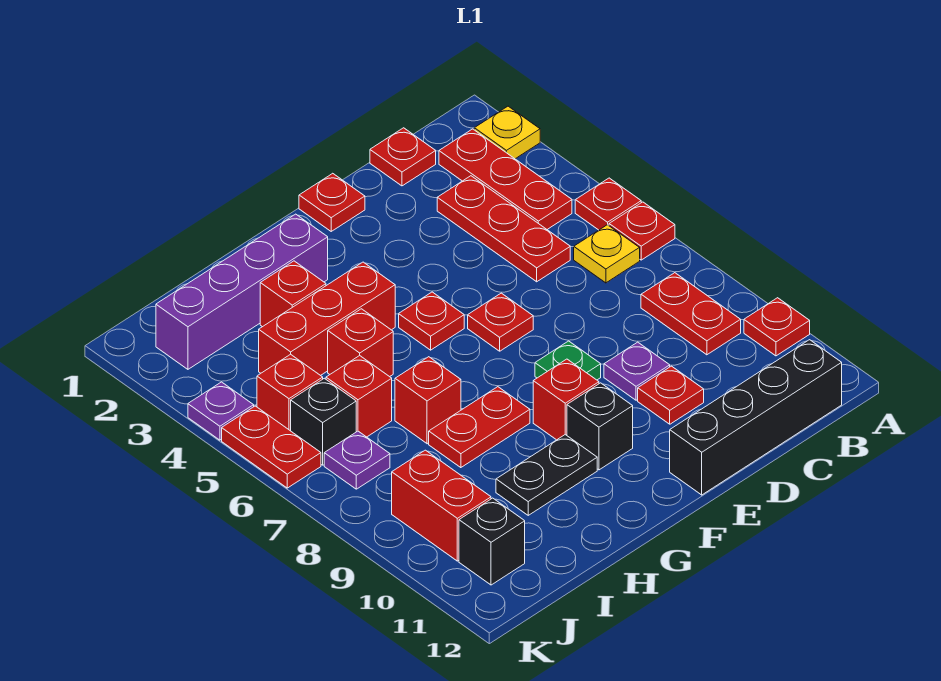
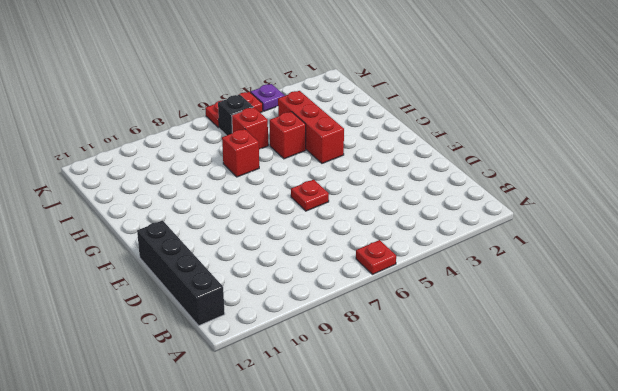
none -> yellow plate A2 level 1
none -> red plate A5 level 1
none -> red plate A10 level 1
none -> red plate B2:B4 level 1

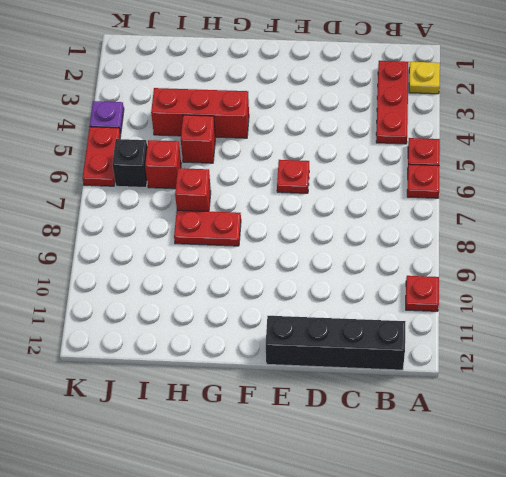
none -> yellow plate B6 level 1
none -> red plate B8:B9 level 1
none -> red plate C1 level 1
none -> red plate C3:C5 level 1

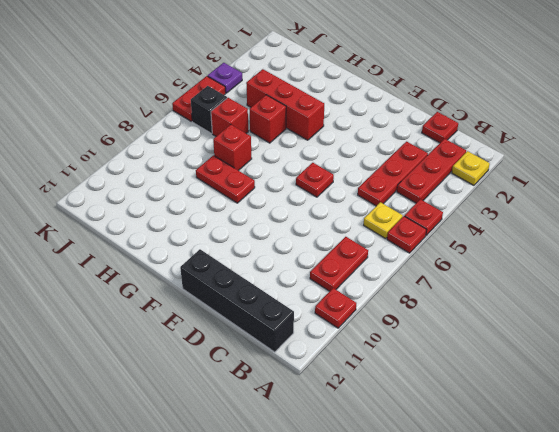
none -> purple plate D9 level 1
none -> red plate D10 level 1
none -> red plate E1 level 1
none -> green plate E8 level 1

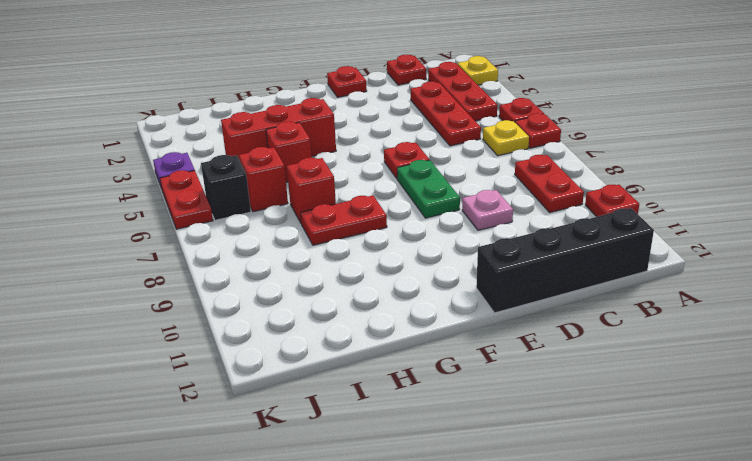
pink plate D9 level 1 -> purple plate D9 level 1
green plate E7:E8 level 1 -> green plate E8 level 1
none -> red plate D10 level 1
none -> red plate F5 level 1
none -> red brick F9 level 1
none -> black brick F10 level 1

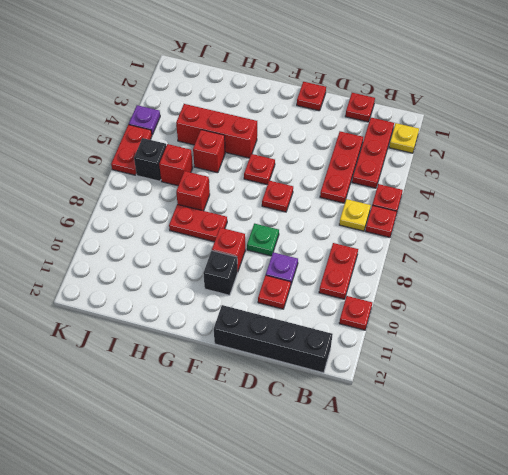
none -> purple brick G2:J2 level 1
none -> black plate G10:H10 level 1
none -> red brick H3 level 1
none -> red brick J5 level 1

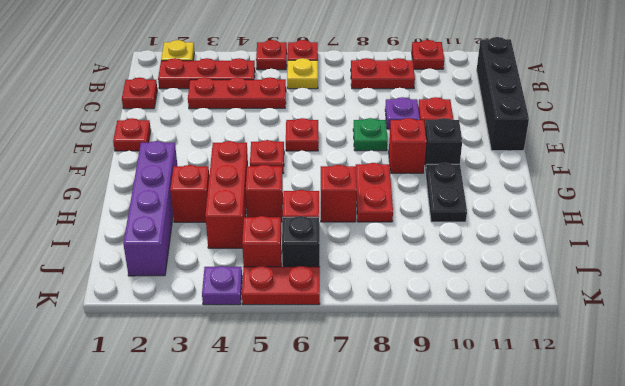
none -> purple plate J7 level 1
none -> red brick J9:J10 level 1
none -> black brick J11 level 1

